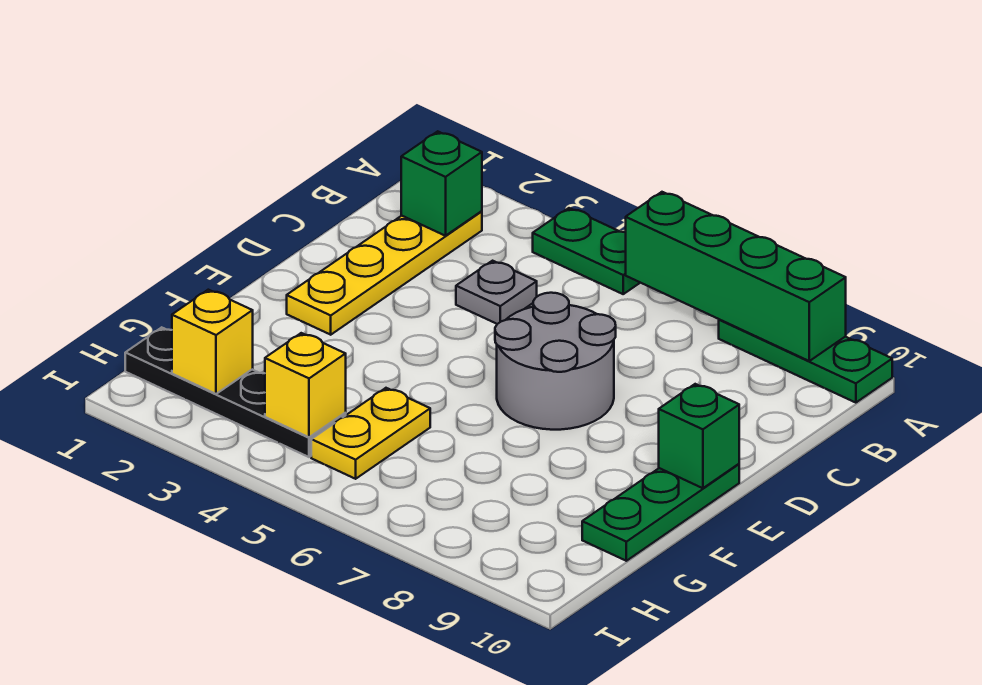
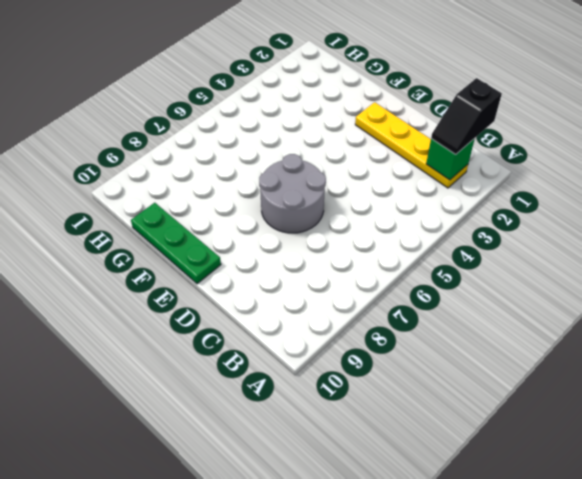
black slope B1:B2 level 3 top 1 -> none
none -> green plate A4:A5 level 1
none -> green plate A8:A10 level 1
none -> grey plate C4 level 1

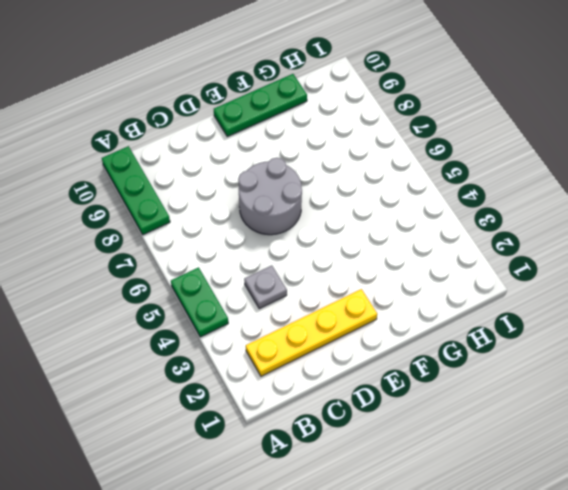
none -> yellow plate G5:H5 level 1
none -> black plate H1:H4 level 1
none -> green brick A6:A9 level 2

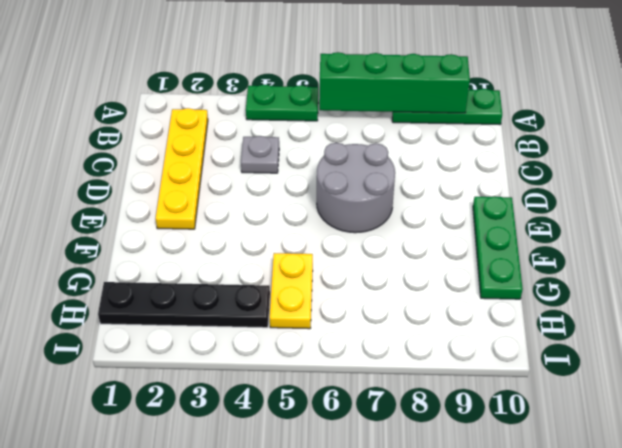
none -> green brick B2 level 2
none -> green brick E10 level 2
none -> yellow brick H2 level 2

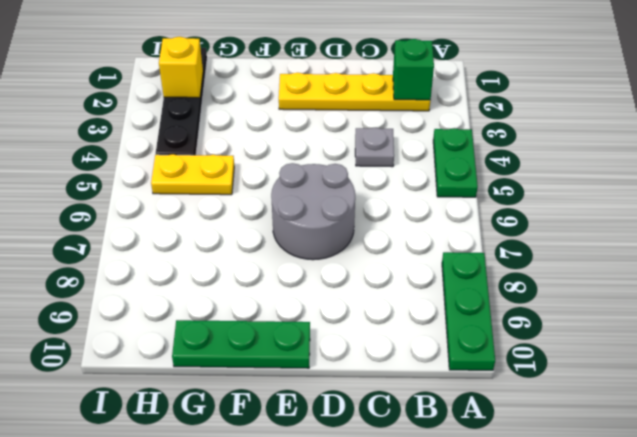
none -> green brick A6:A9 level 2
none -> green brick E10 level 2
none -> yellow brick H4 level 2

